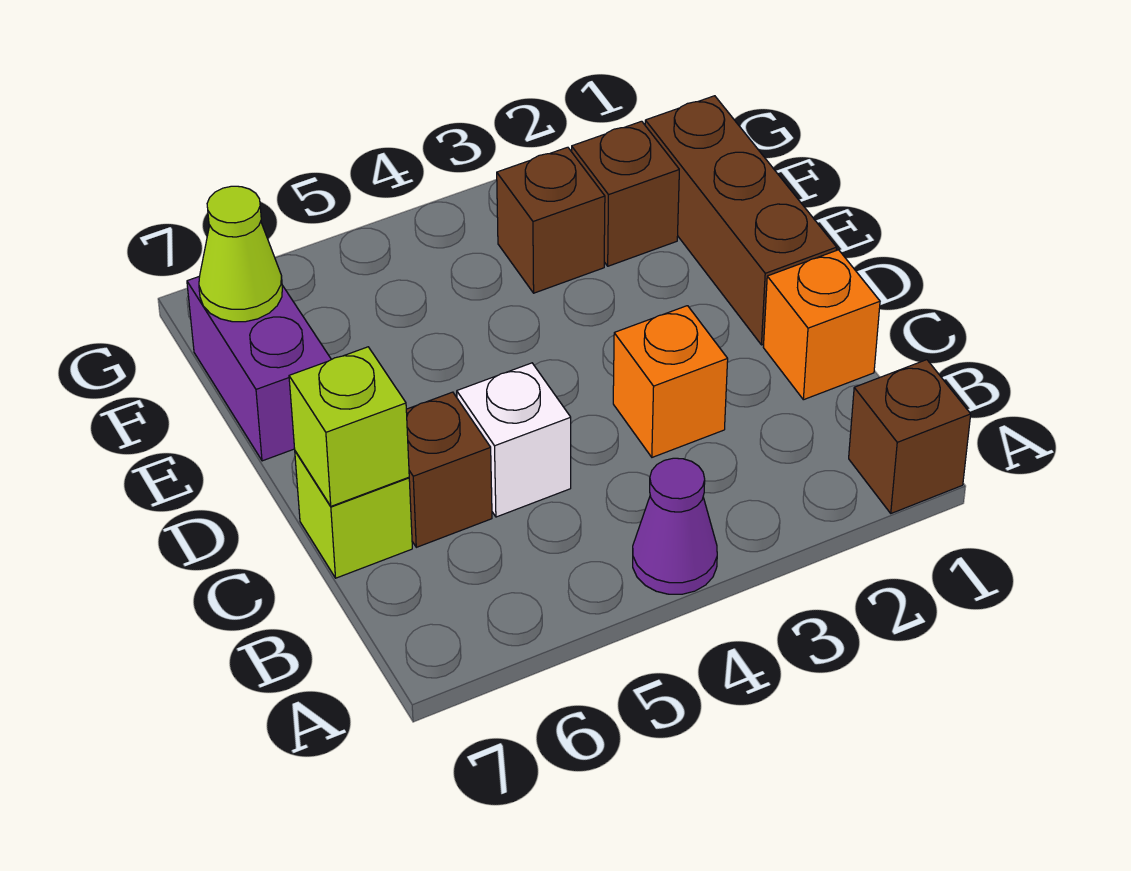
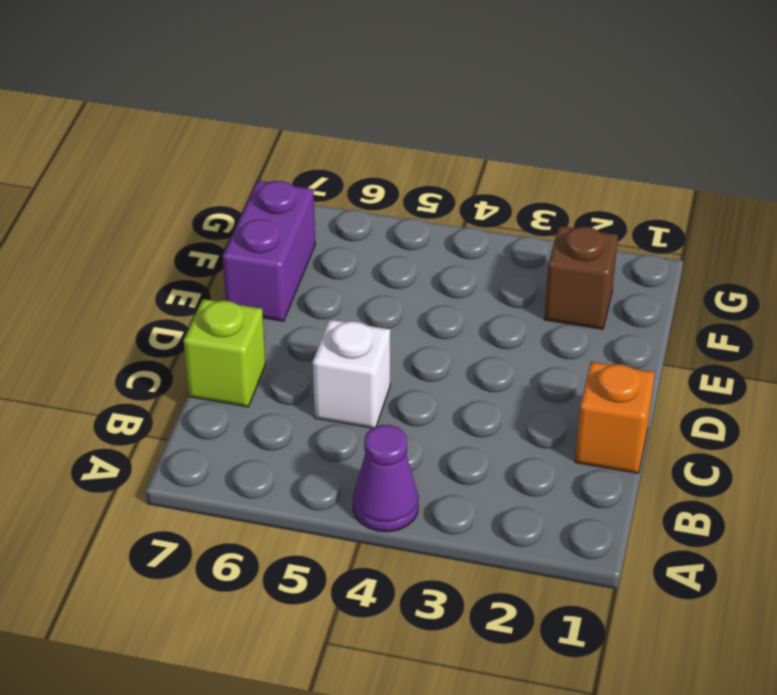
none -> brown brick A1 level 1
none -> orange brick C3 level 1
none -> brown brick C6 level 1

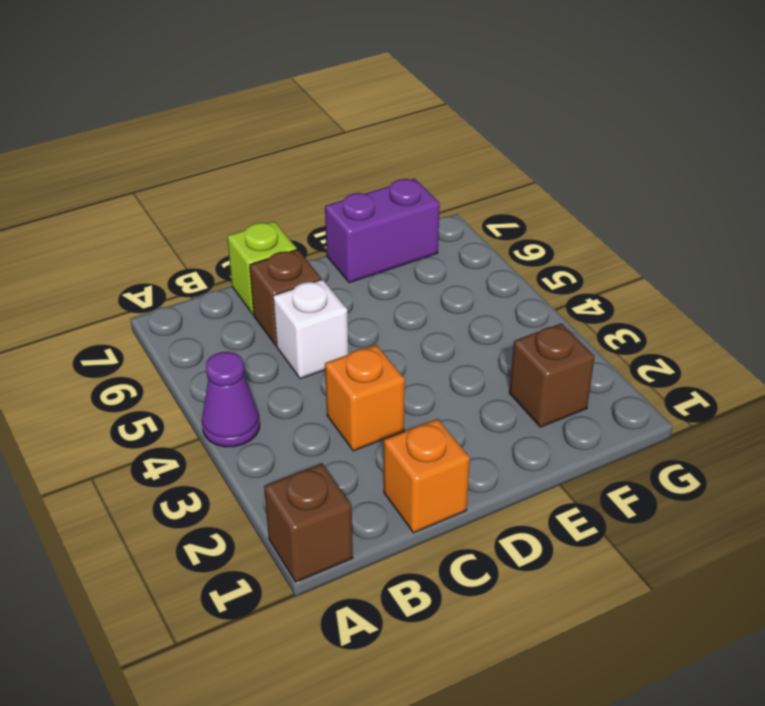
none -> brown brick D1:F1 level 1
none -> brown brick F3 level 1
none -> lime brick C7 level 2

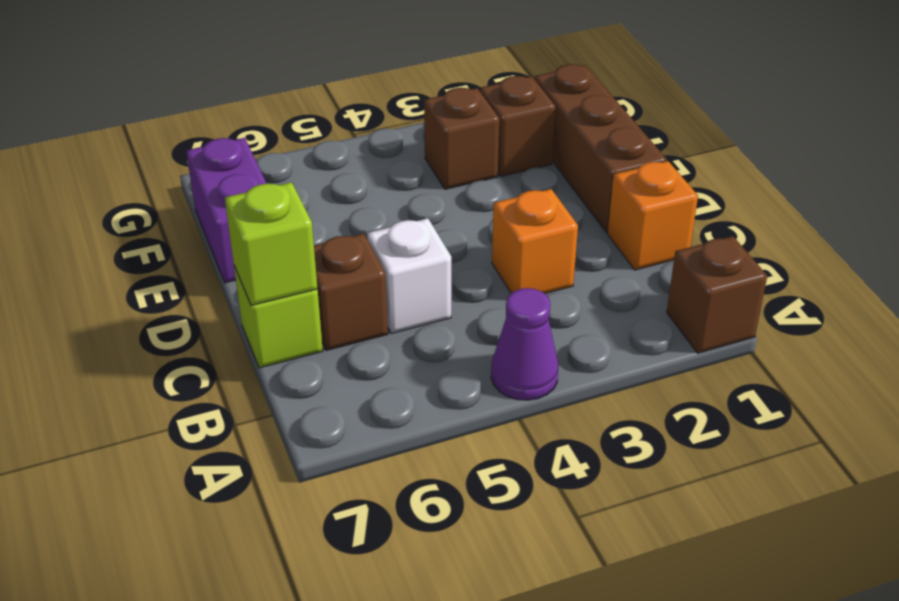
none -> lime cone F7 level 2

